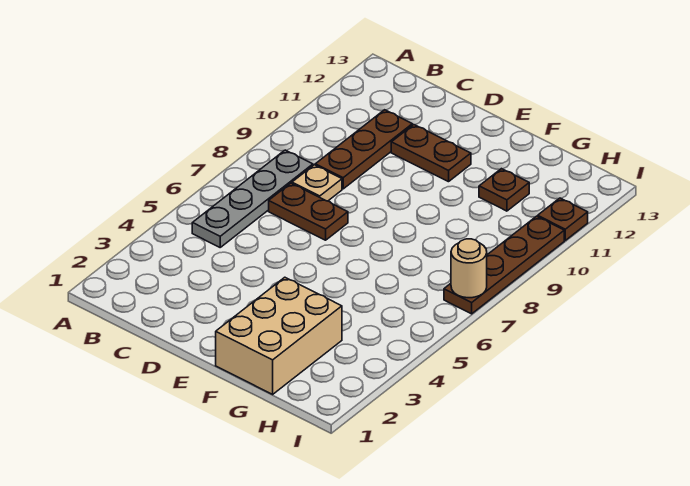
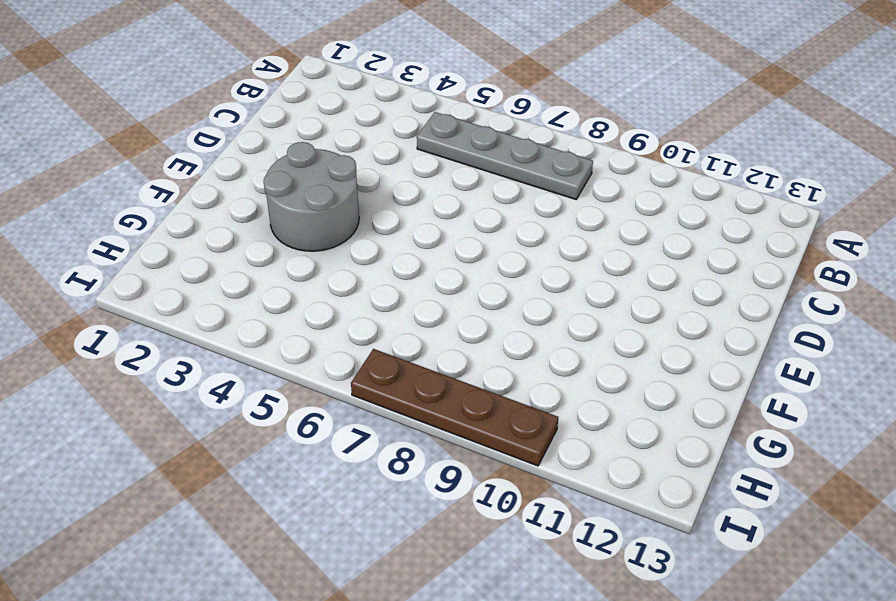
grey round brick E3:F4 level 1 -> tan brick F1:G3 level 1
none -> brown plate C7:D7 level 1
none -> tan plate C8 level 1

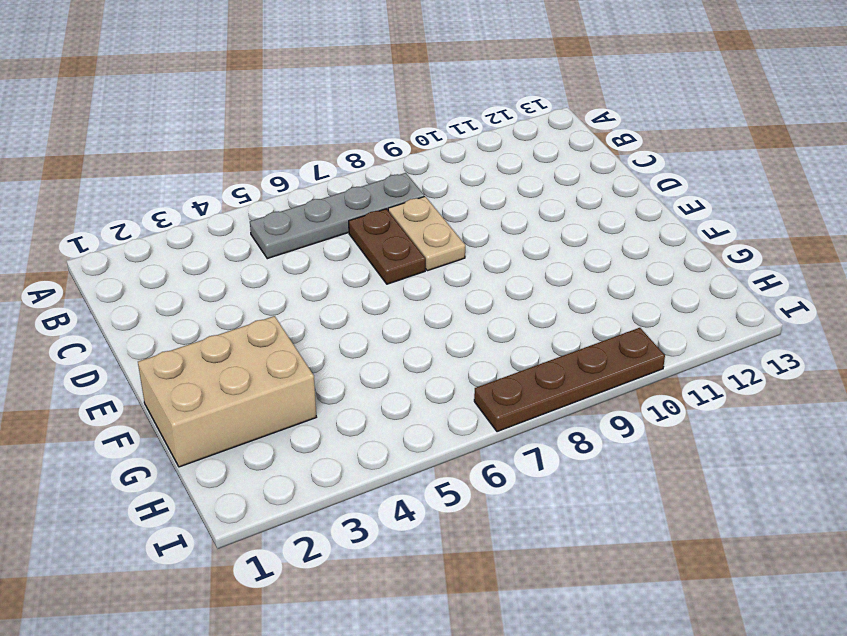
tan plate C8:D8 level 1 -> tan plate C8 level 1
none -> brown plate C9:C11 level 1
none -> brown plate D11:E11 level 1

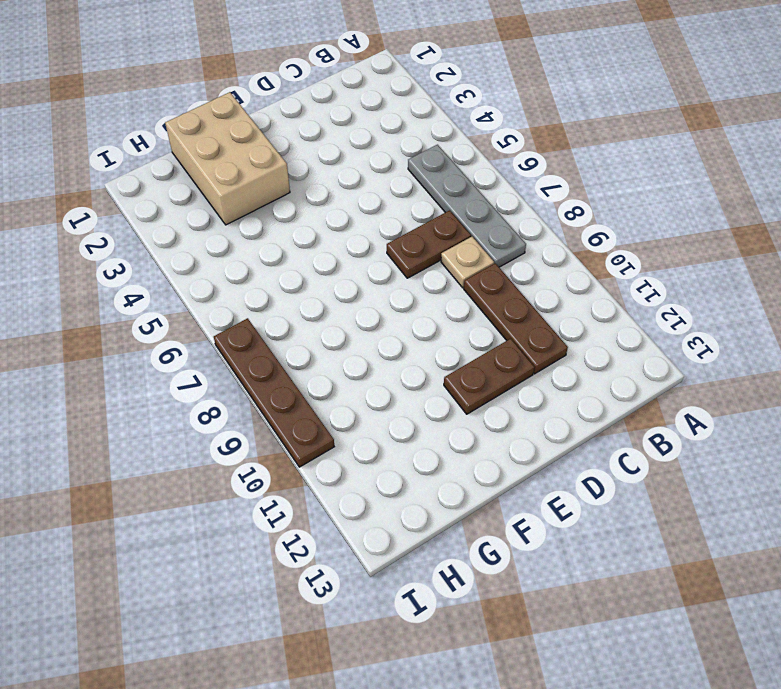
none -> brown plate G11 level 1
none -> brown plate I11 level 1

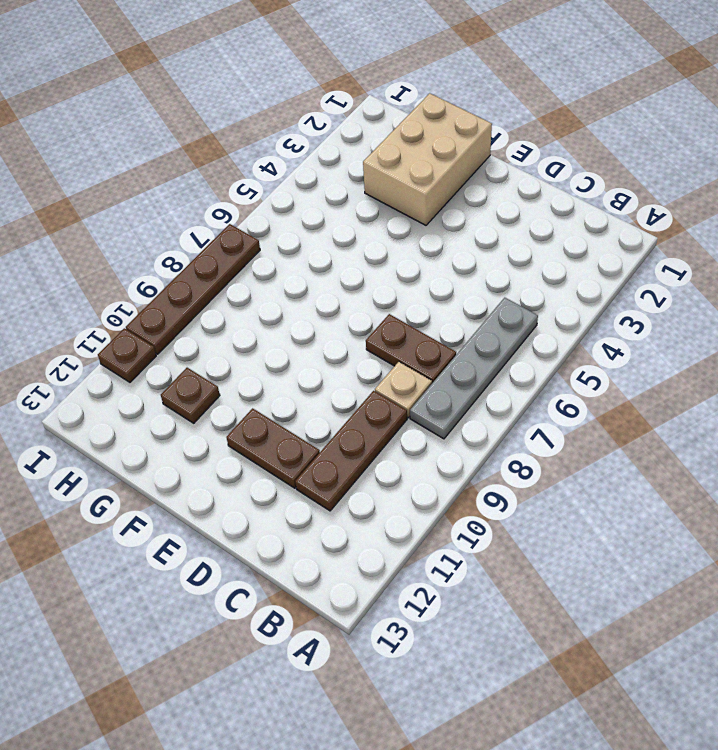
none -> tan round brick I7 level 2

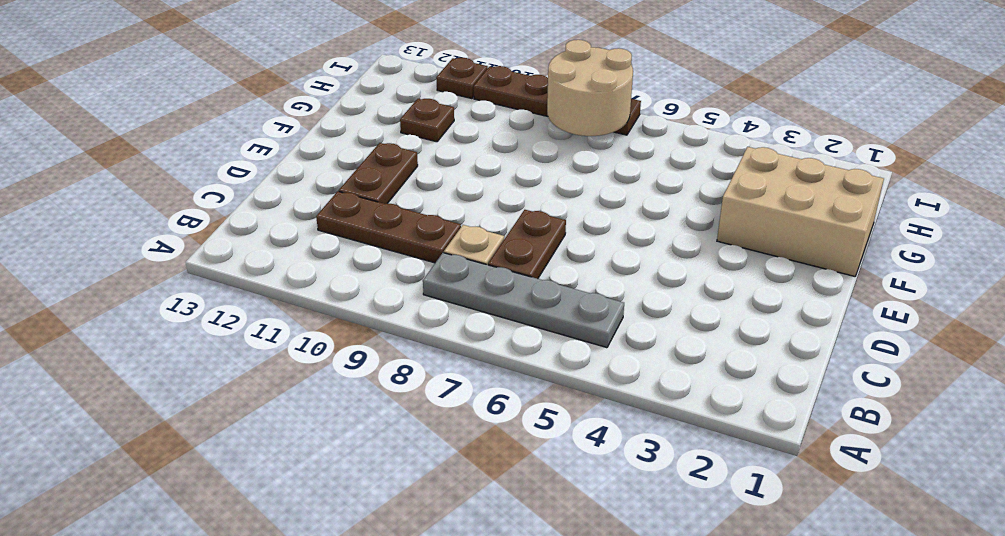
tan round brick H7:I8 level 2 -> tan round brick I7 level 2

